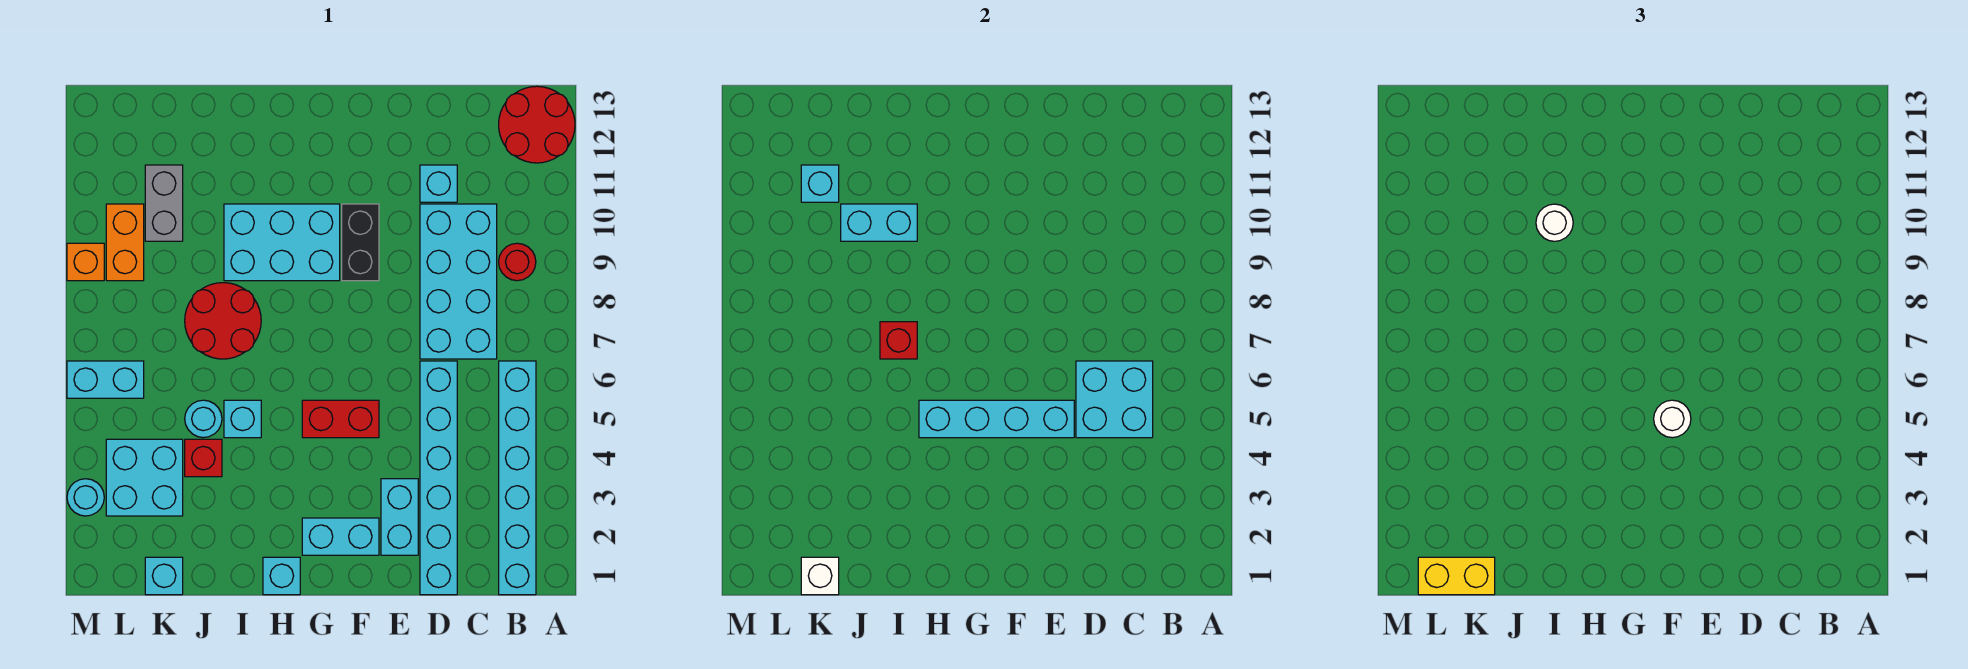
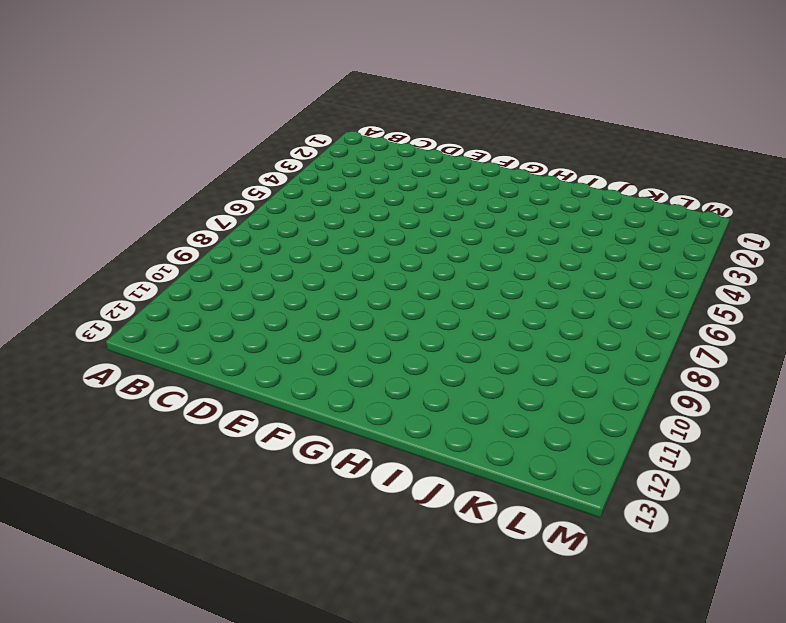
none -> red round brick A12:B13 level 1
none -> cyan brick B1:B6 level 1
none -> red round brick B9 level 1
none -> cyan brick C7:D10 level 1

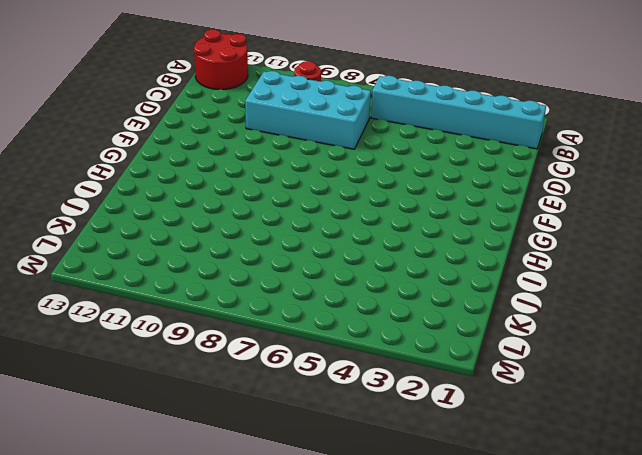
none -> cyan brick D1:D6 level 1
none -> cyan brick D11 level 1
none -> cyan brick E2:E3 level 1
none -> cyan brick F2:G2 level 1

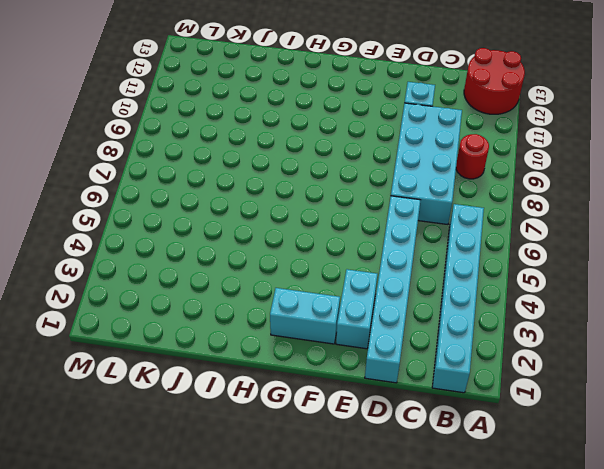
none -> red brick F5:G5 level 1
none -> black brick F9:F10 level 1
none -> cyan brick G9:I10 level 1
none -> cyan brick H1 level 1

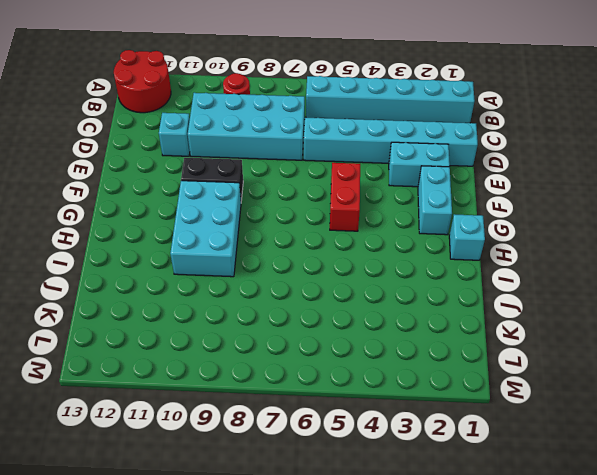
none -> cyan brick I5 level 1
none -> red round brick I7:J8 level 1
none -> red brick J4 level 1
none -> cyan round brick J5 level 1

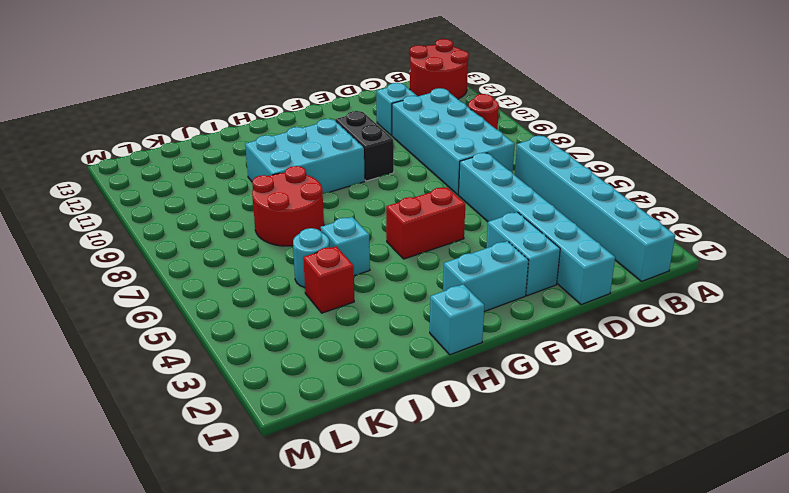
none -> cyan brick K1 level 1
none -> cyan brick K3:L4 level 1
none -> grey brick K10:K11 level 1
none -> cyan brick L6:M6 level 1

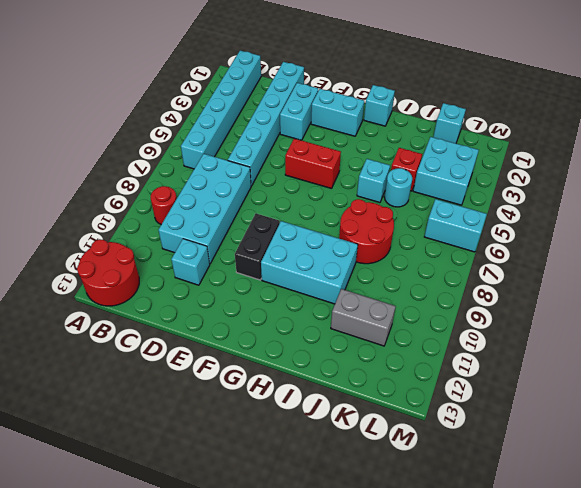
grey brick J11:K11 level 1 -> grey brick K10:K11 level 1
none -> orange brick L9:L10 level 1
none -> cyan round brick M3 level 1
none -> orange brick M9 level 1
none -> cyan brick C5:D6 level 2

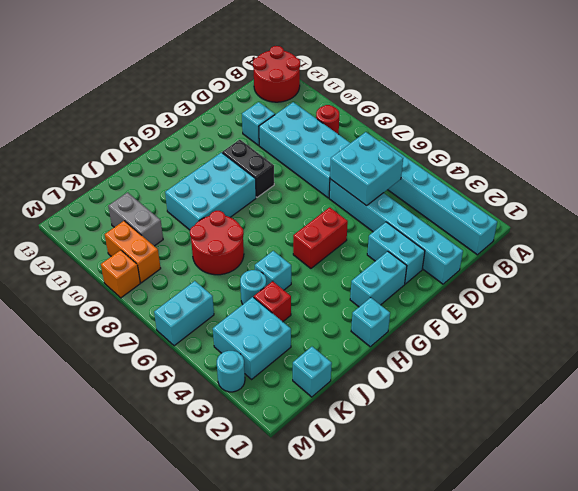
none -> cyan brick E5:H5 level 2
none -> red brick I7 level 2
none -> cyan brick I10:J10 level 2
none -> white brick K1 level 2

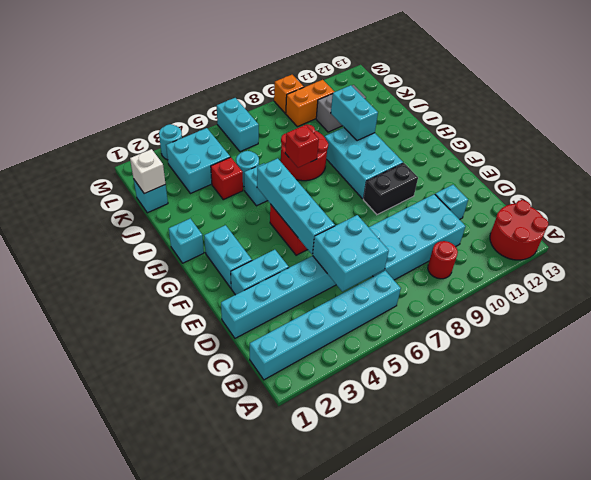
none -> cyan brick K11 level 2
none -> white round brick F5 level 3
none -> white round brick I10 level 3
none -> yellow brick K1:L1 level 3

